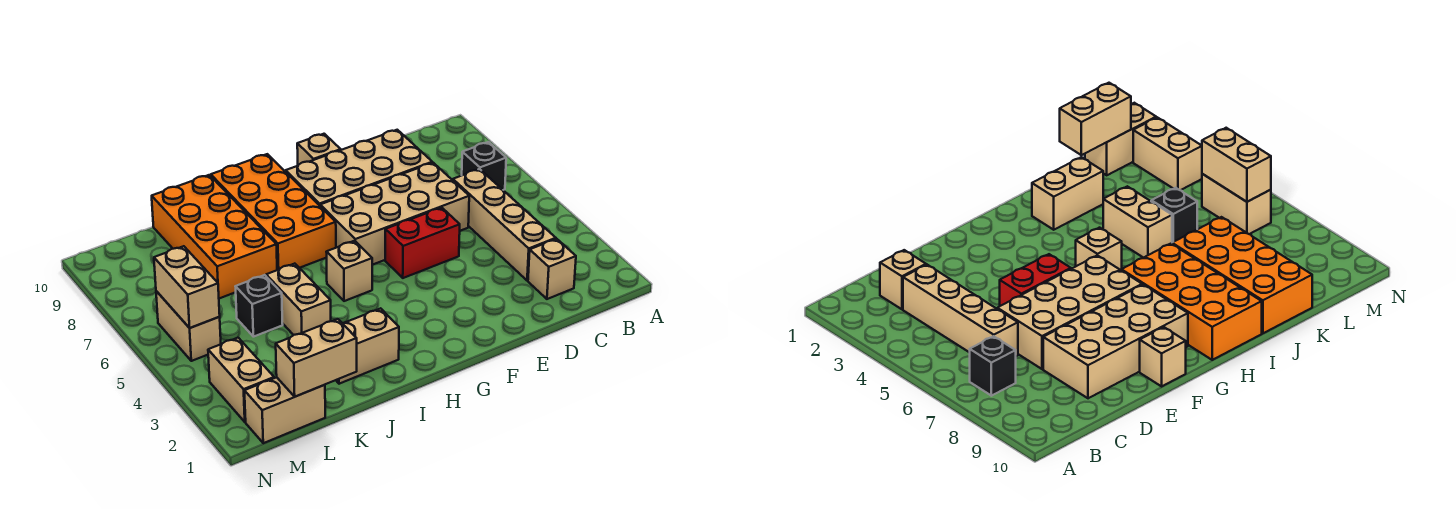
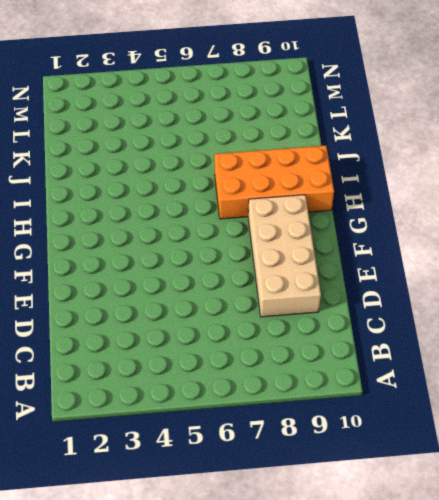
none -> black brick B7 level 1
none -> tan brick C2 level 1
none -> tan brick C3:C6 level 1

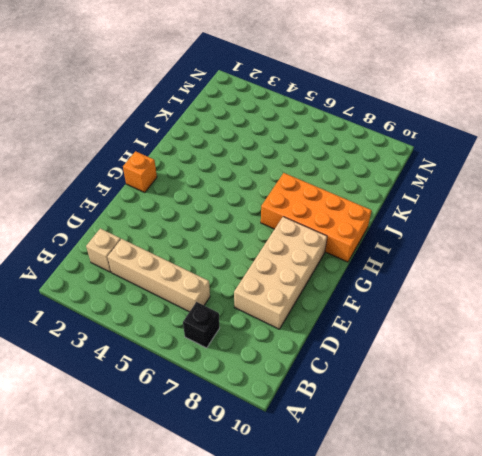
orange brick G1 level 1 -> none
none -> tan brick D6:G7 level 1
none -> red brick E5:F5 level 1
none -> tan brick F10 level 1

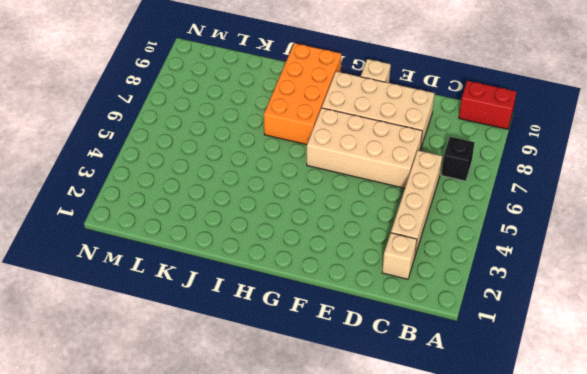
red brick A10:B10 level 1 -> red brick E5:F5 level 1
none -> tan brick H5 level 1
none -> tan brick I2:J2 level 1
none -> tan brick J4:J5 level 1

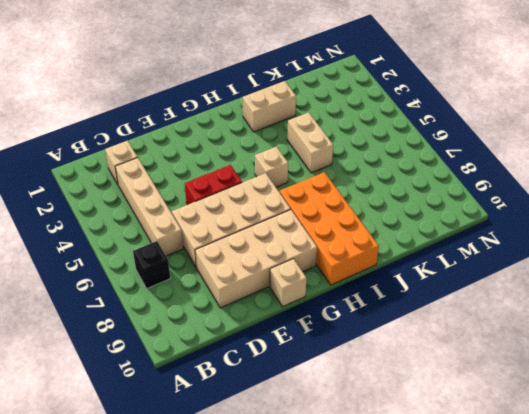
none -> orange brick J7:K10 level 1
none -> black brick K5 level 1
none -> tan brick L1:M1 level 1

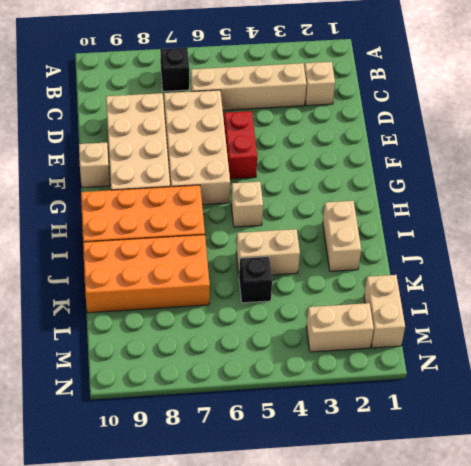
none -> tan brick M5:M6 level 1
none -> tan brick K1:L1 level 2
none -> tan brick M5:M6 level 2

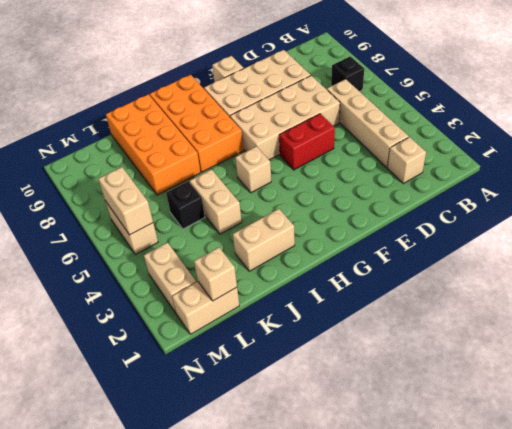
tan brick L1 level 2 -> tan brick K1:L1 level 2

